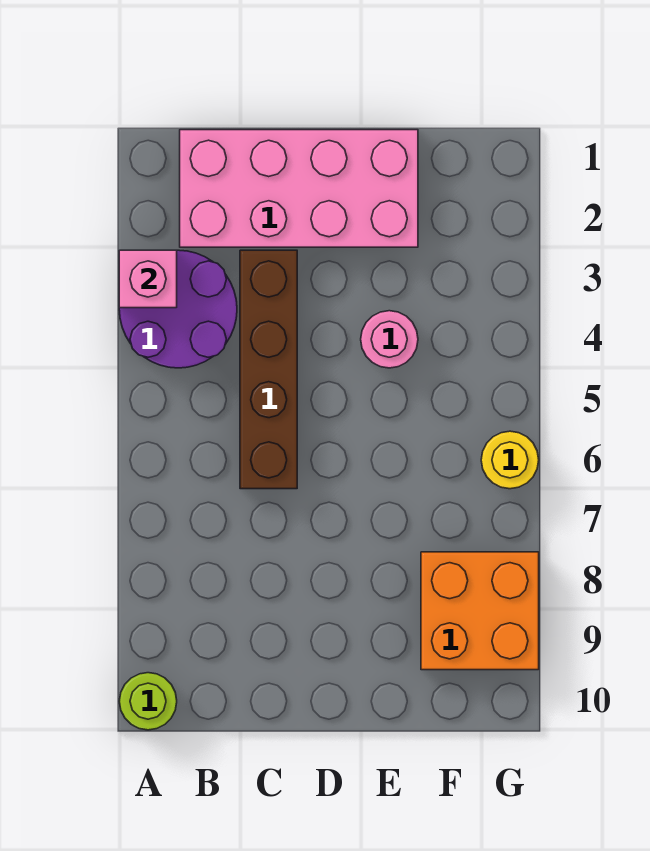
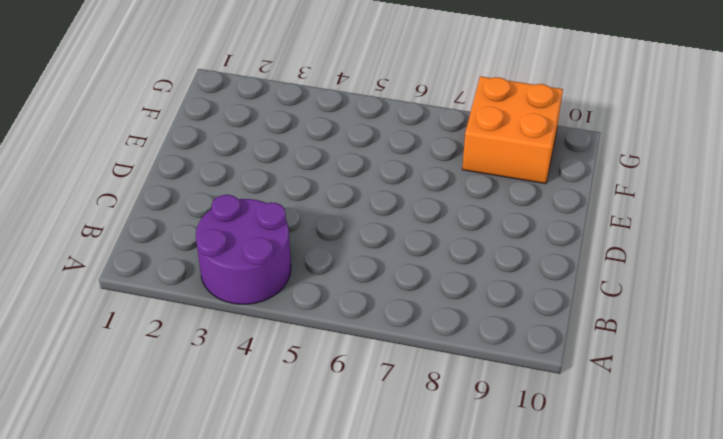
none -> lime round brick A10 level 1
none -> pink brick B1:E2 level 1

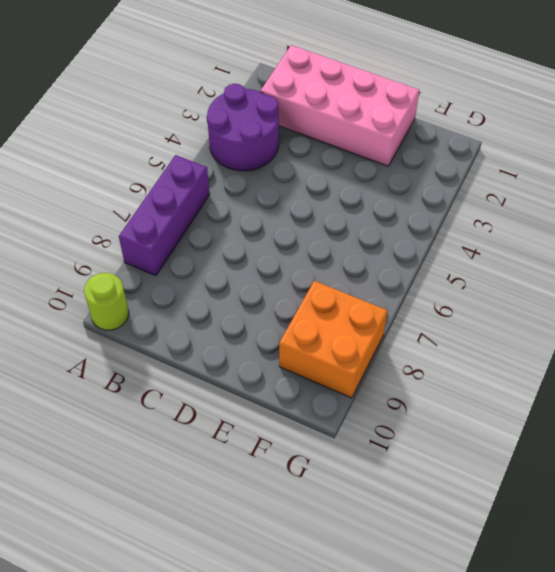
purple brick A6:A8 level 1 -> none
none -> brown brick C3:C6 level 1
none -> pink round brick E4 level 1

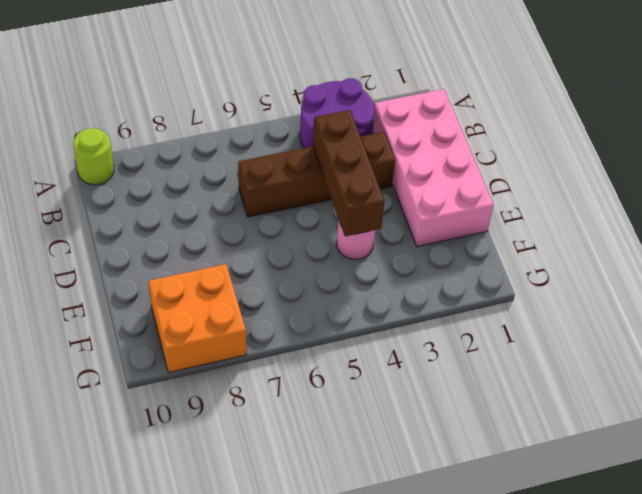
brown brick C4:E4 level 2 -> none
none -> yellow round brick G6 level 1
none -> pink brick A3 level 2

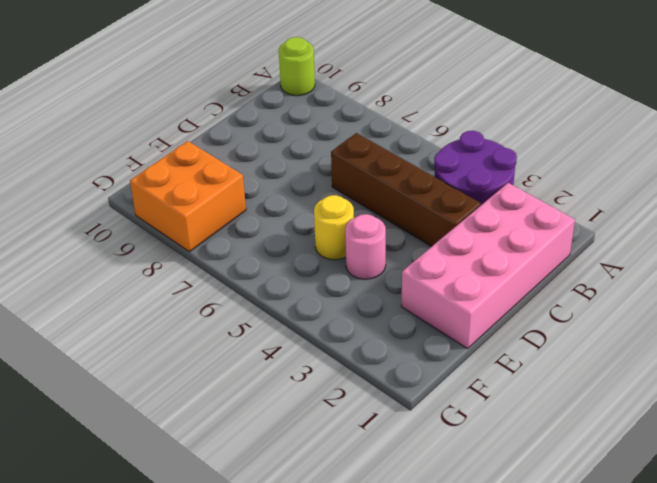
yellow round brick E5 level 1 -> yellow round brick G6 level 1
none -> pink brick A3 level 2

